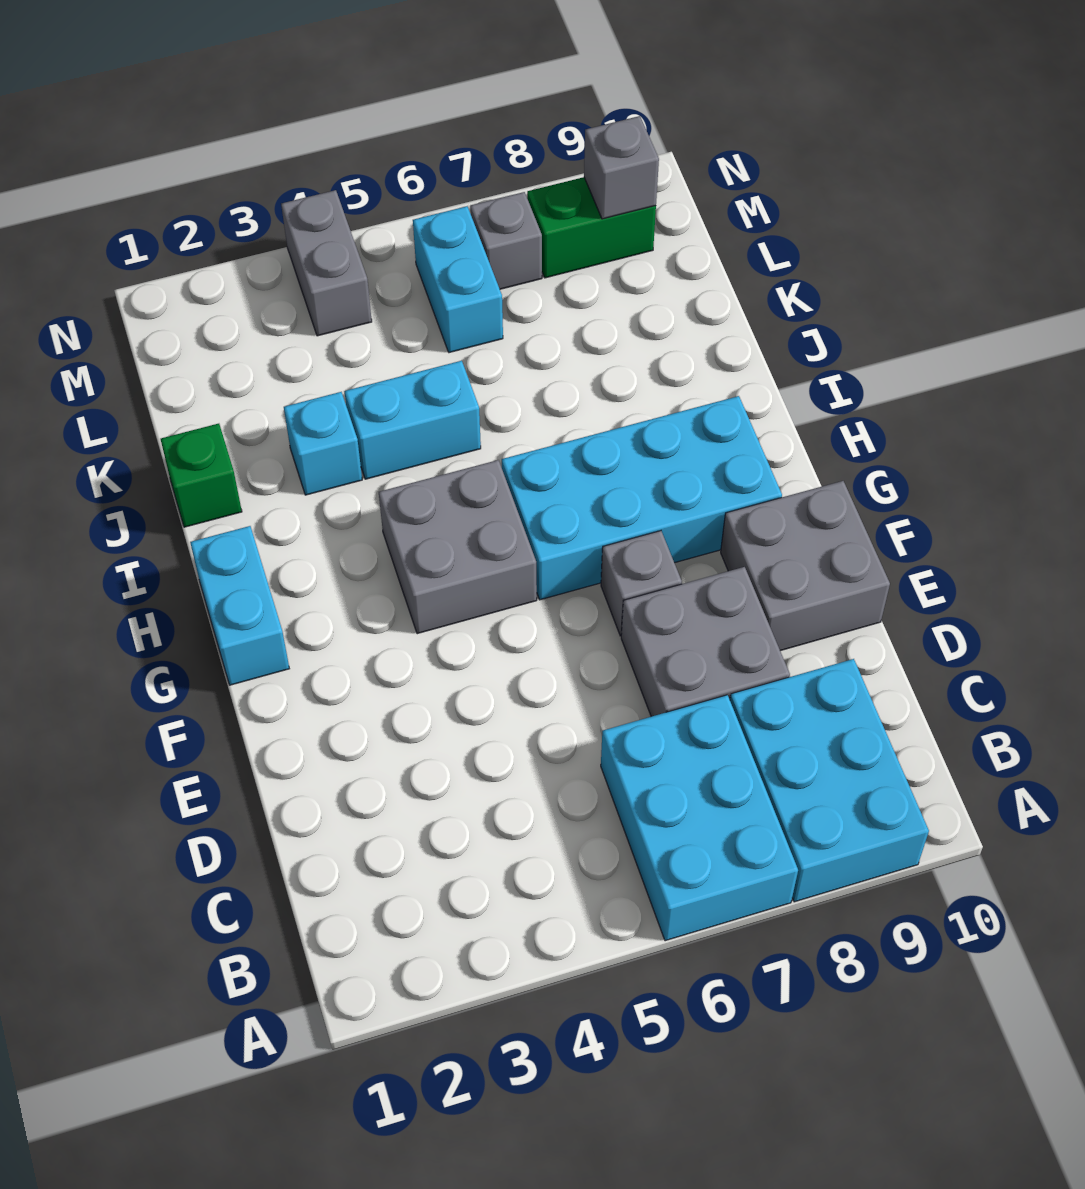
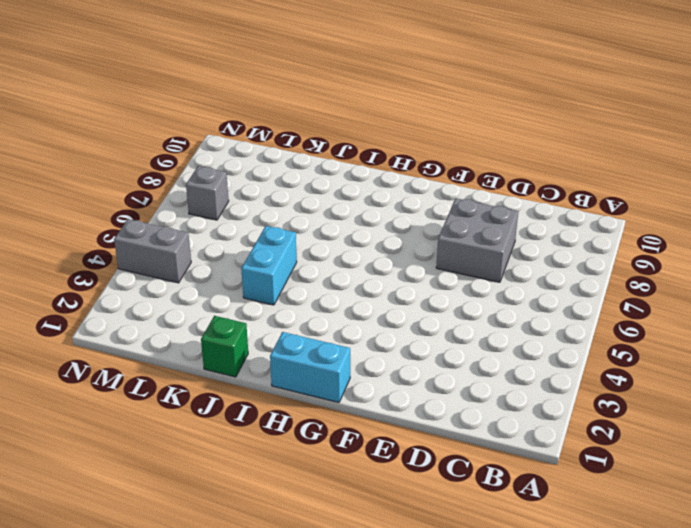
none -> cyan brick A6:C7 level 1
none -> cyan brick A8:C9 level 1
none -> grey brick E9:F10 level 1

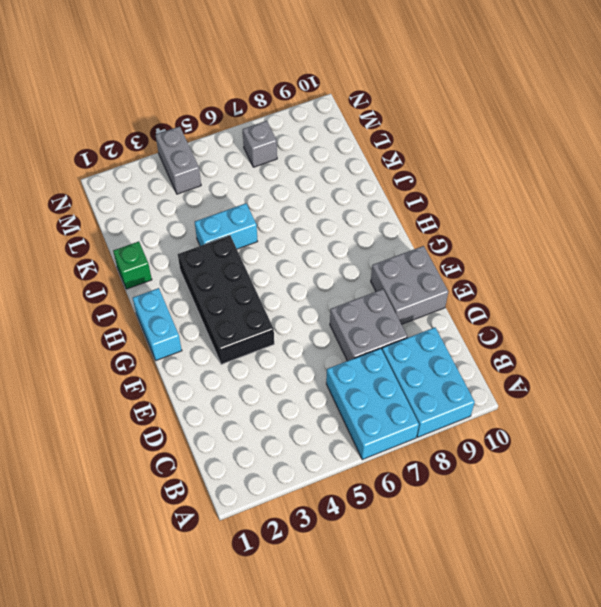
black brick F3:I4 level 1 -> grey brick G4:H5 level 1
none -> grey brick F7 level 1
none -> cyan brick G6:H9 level 1
none -> cyan brick J3 level 1

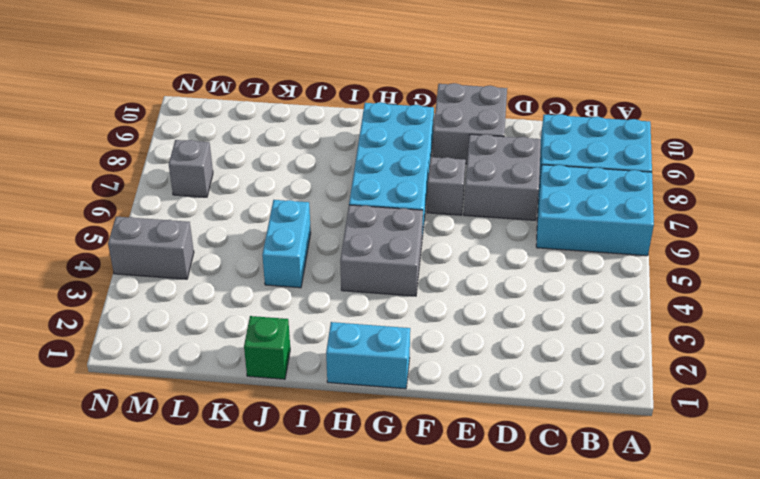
none -> cyan brick J3 level 1
none -> cyan brick L6:M6 level 1
none -> green brick M8:M9 level 1

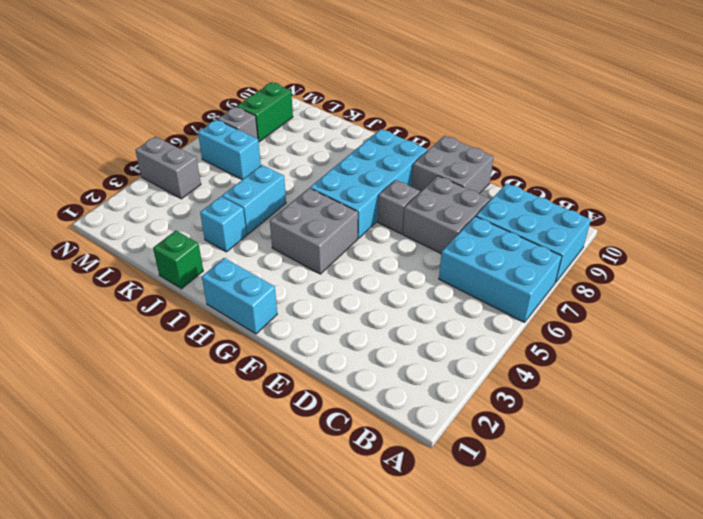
none -> grey brick M9 level 2

